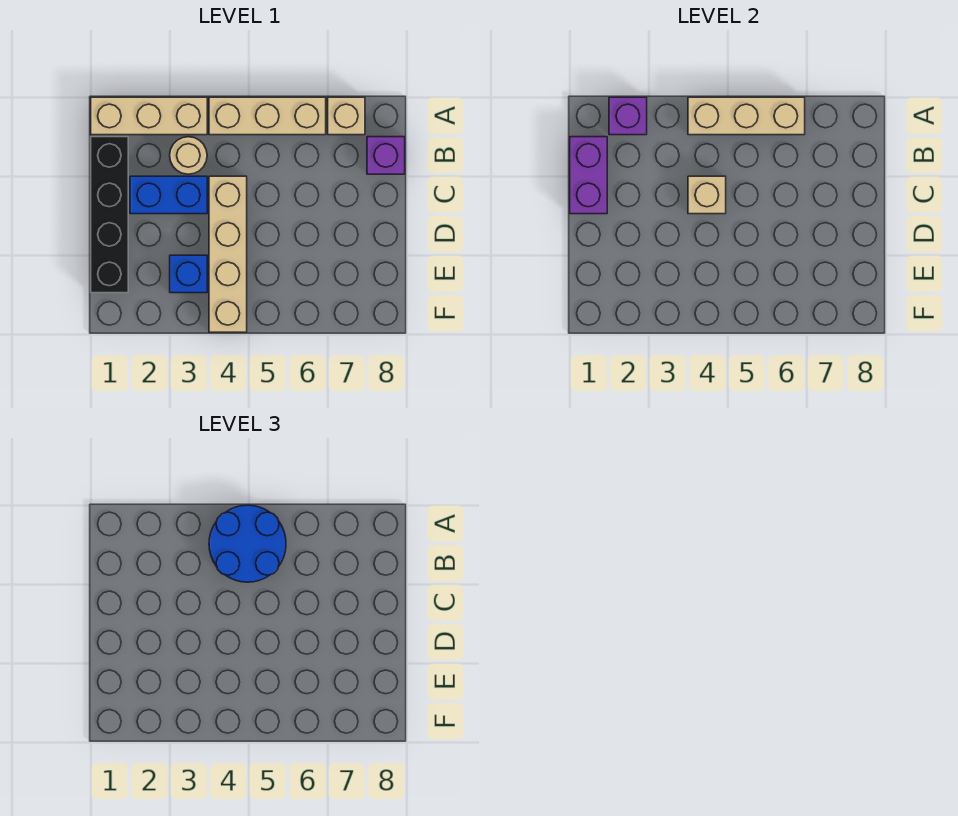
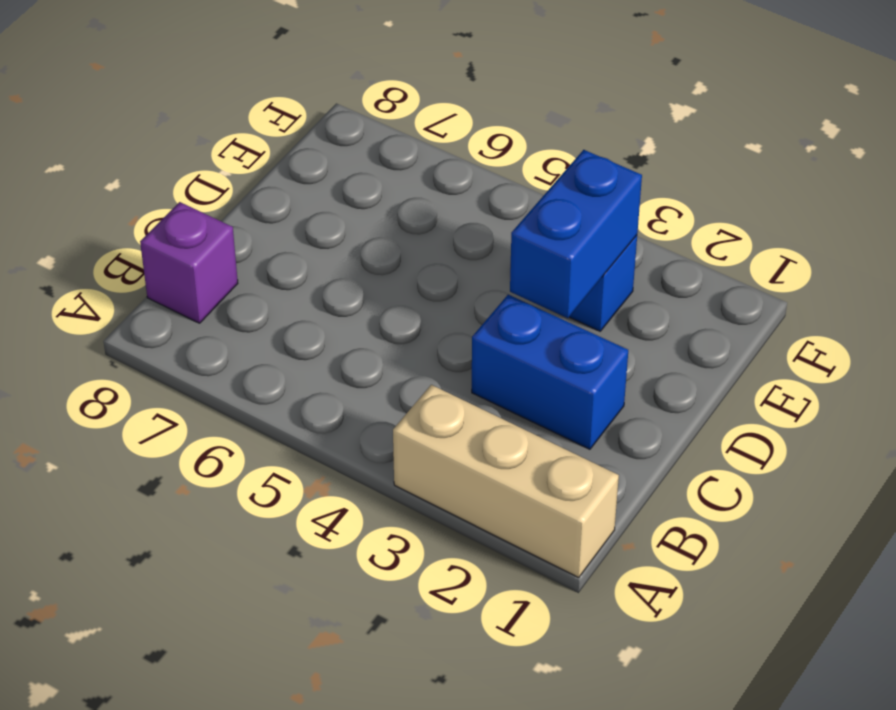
blue brick D3:E3 level 2 -> none
none -> tan brick A4:A6 level 1
none -> tan brick A7 level 1
none -> black brick B1:E1 level 1

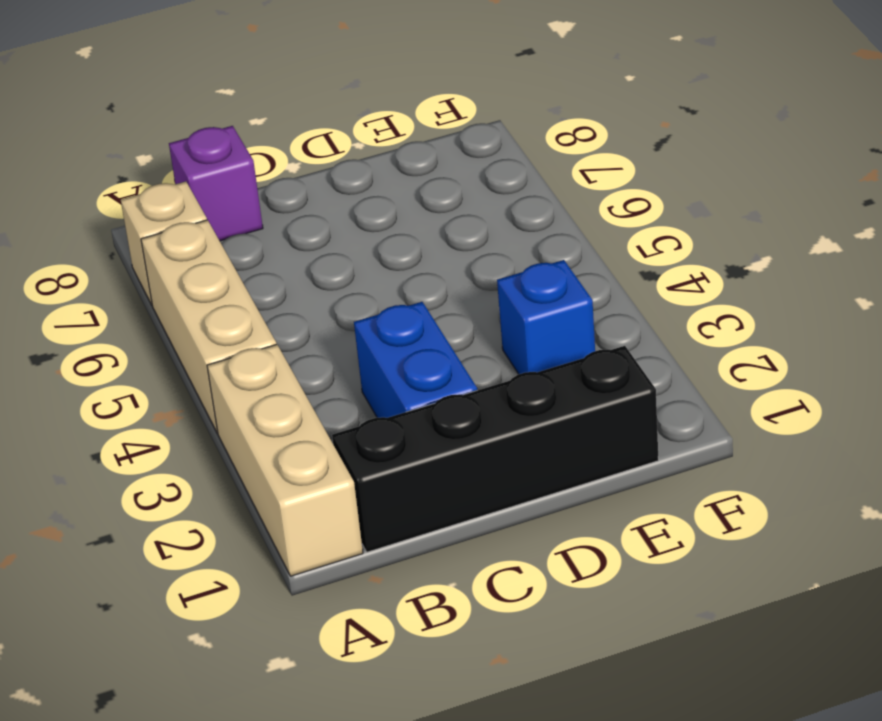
none -> tan round brick B3 level 1
none -> tan brick C4:F4 level 1
none -> purple brick A2 level 2

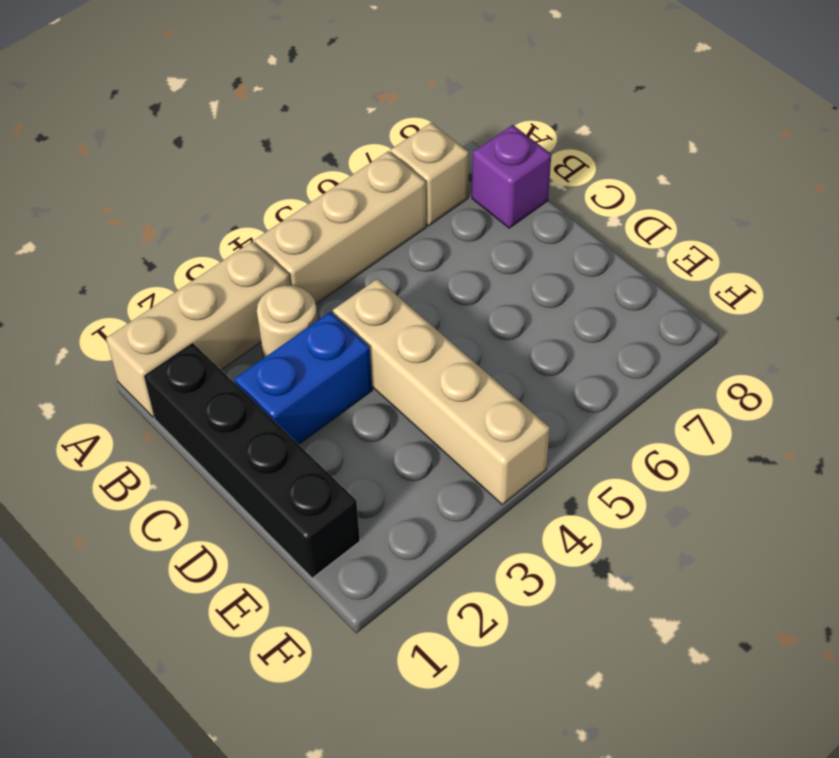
none -> blue brick E3 level 1
none -> purple brick A2 level 2
none -> tan brick A4:A6 level 2

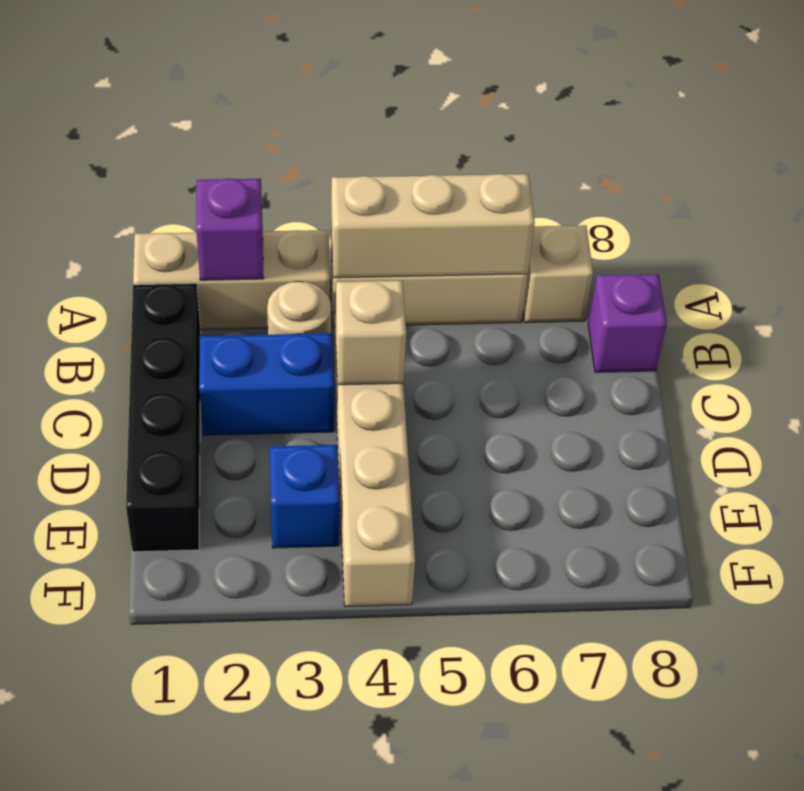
none -> purple brick B1:C1 level 2
none -> blue round brick A4:B5 level 3

